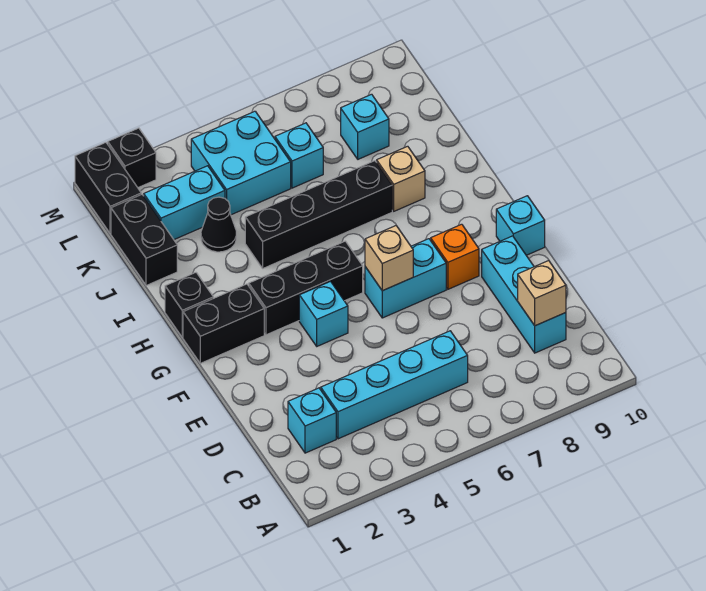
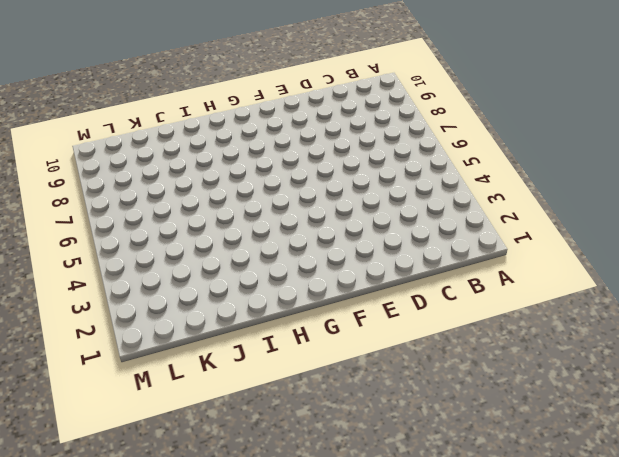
none -> cyan brick C2 level 1
none -> cyan brick C3:C6 level 1
none -> cyan brick C9:E9 level 1

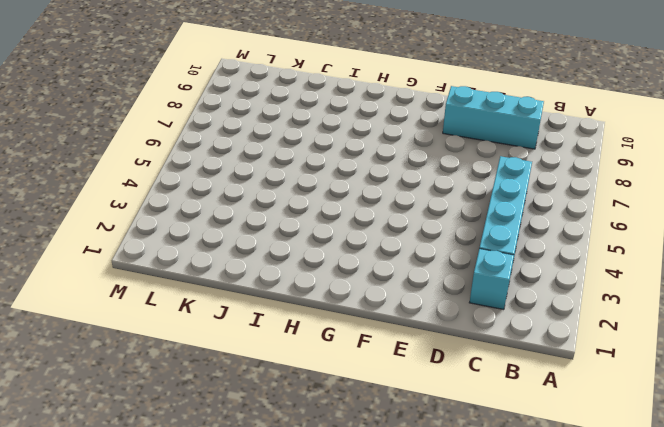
none -> cyan brick F4 level 1
none -> cyan brick F6:F7 level 1
none -> orange brick F8 level 1

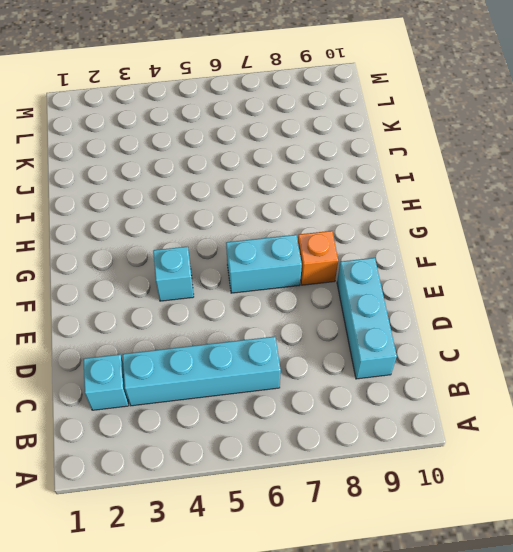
none -> cyan brick F10 level 1
none -> black brick G1:G2 level 1
none -> black brick G3:G5 level 1

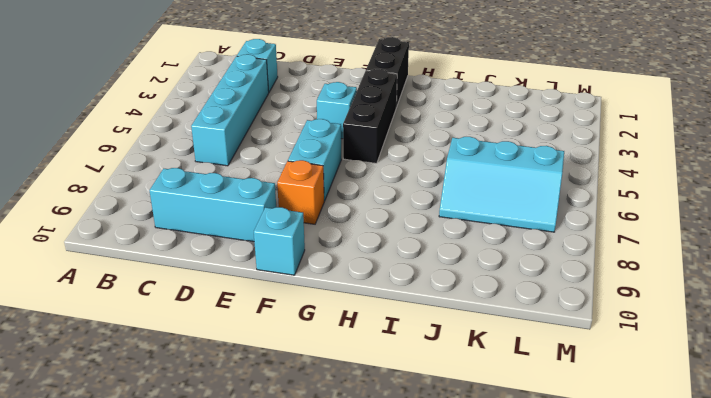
cyan slope J6:L7 level 1 top 6 -> cyan brick K6 level 1
none -> black brick H1 level 1
none -> black brick I4:I7 level 1
none -> tan brick I8 level 1

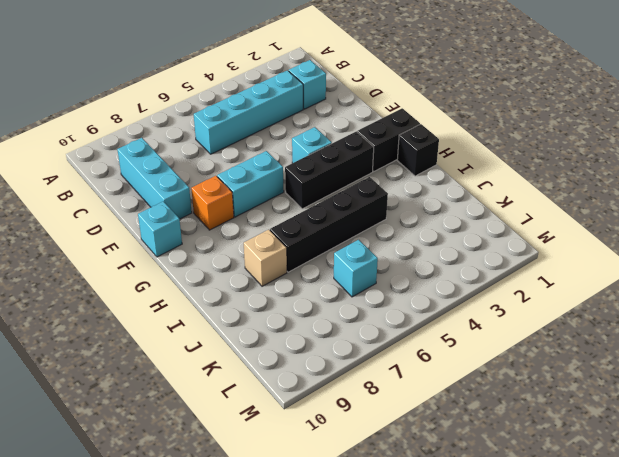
none -> black brick J1:K1 level 1
none -> black cone J3 level 1
none -> cyan brick K2:K3 level 1

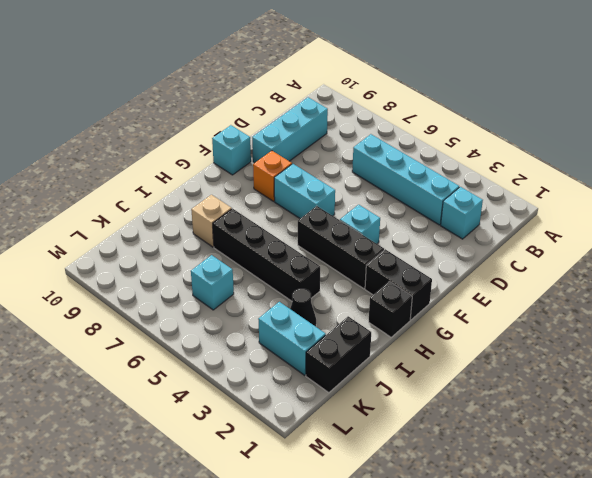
none -> cyan brick K4:L5 level 1
none -> cyan brick K8 level 1
none -> black brick L1:M1 level 1

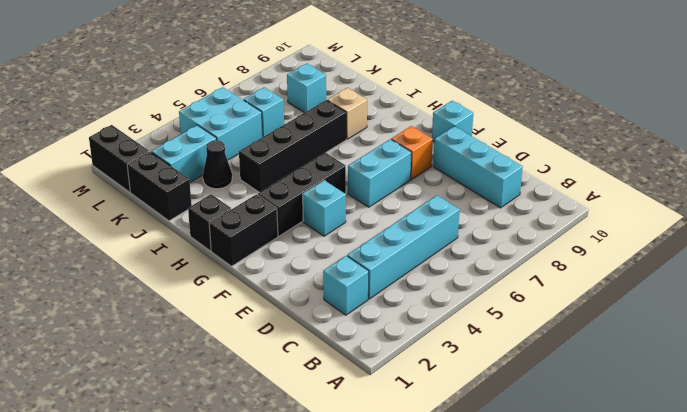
none -> black brick M2 level 1
none -> tan brick C9 level 2
none -> tan brick F6 level 2

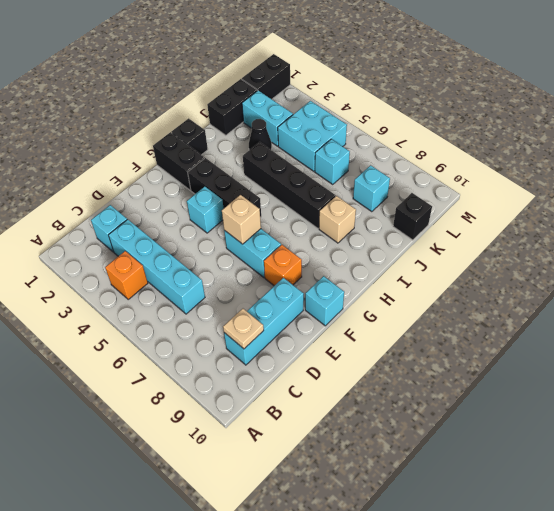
orange brick B4 level 1 -> none
tan plate C9 level 2 -> tan brick C9 level 2
black brick K10 level 1 -> black brick M2 level 1

